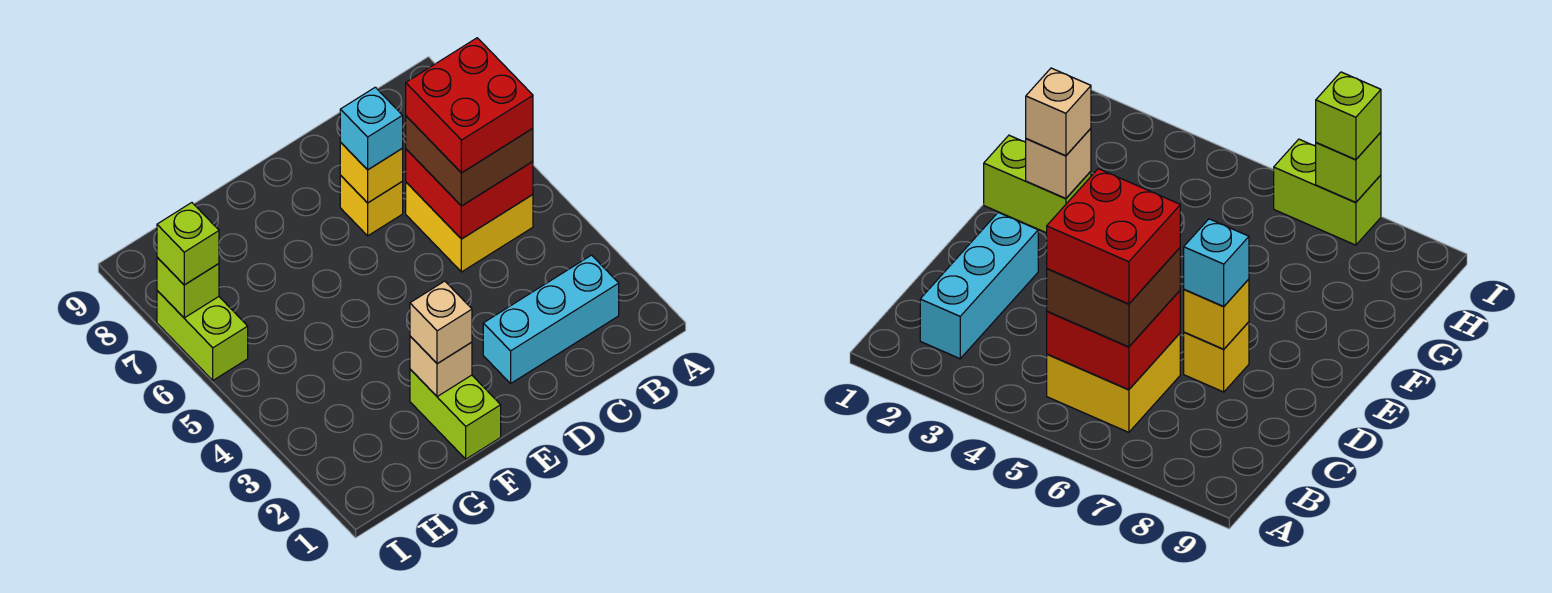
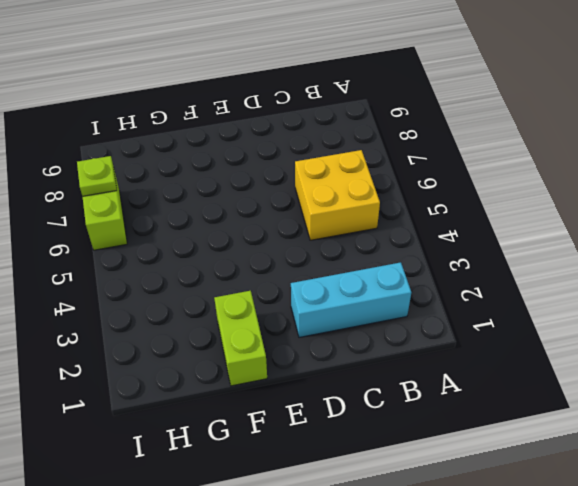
lime plate I7 level 2 -> lime brick I7 level 2
none -> yellow brick D7 level 1
none -> red brick B5:C6 level 2
none -> yellow brick D7 level 2

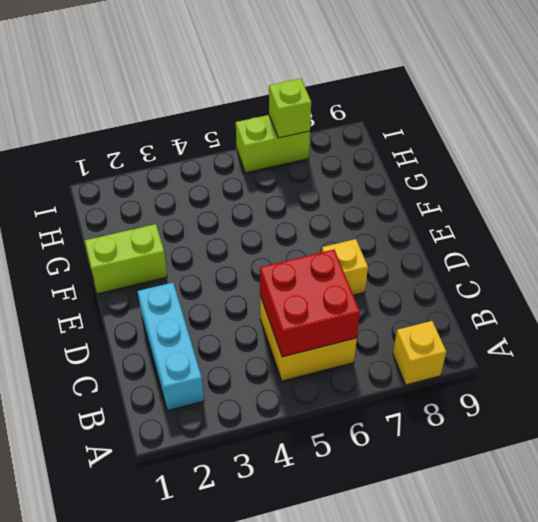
yellow brick A8 level 1 -> yellow brick D7 level 2
none -> tan brick F2 level 2
none -> brown brick B5:C6 level 3
none -> cyan brick D7 level 3

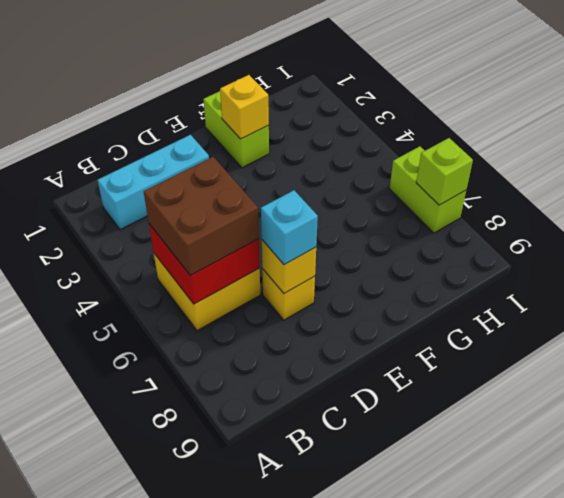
yellow brick F2 level 2 -> tan brick F2 level 2
none -> tan brick F2 level 3
none -> lime brick I7 level 3
none -> red brick B5:C6 level 4

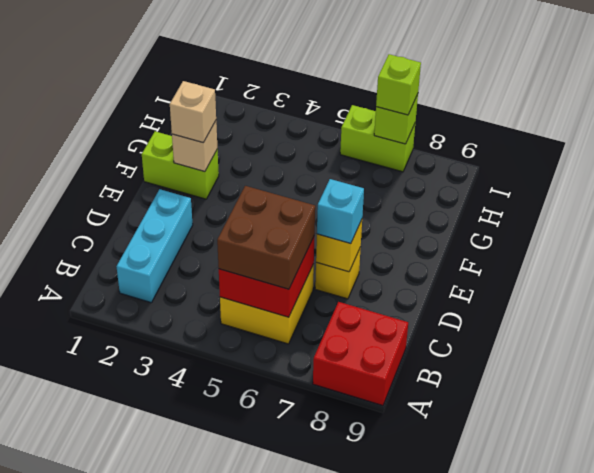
red brick A8:B9 level 1 -> red brick B5:C6 level 4

